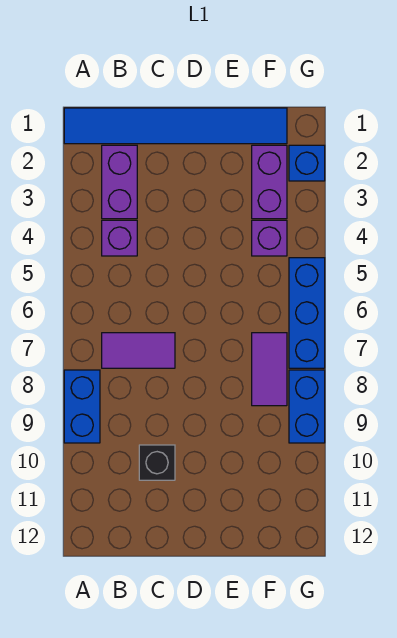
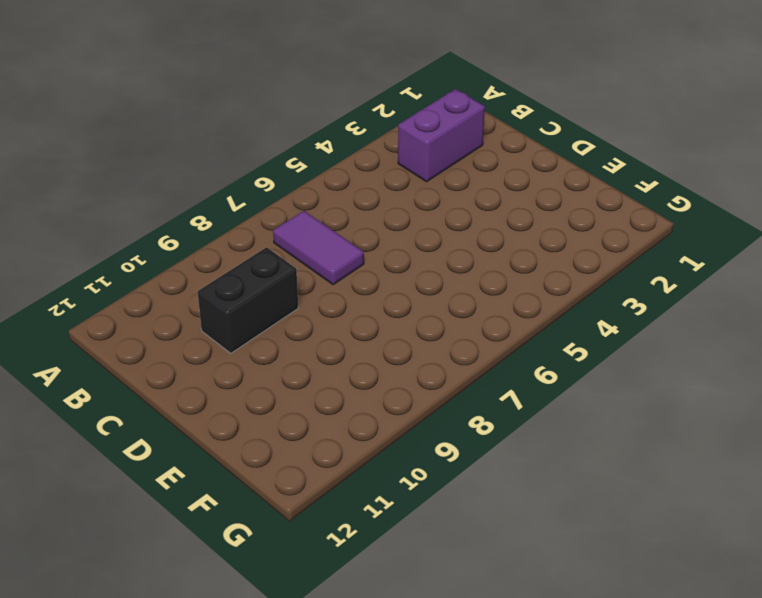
black brick C9:C10 level 1 -> black brick C10 level 1
none -> blue tile A1:F1 level 1
none -> blue brick A8:A9 level 1
none -> purple brick B4 level 1

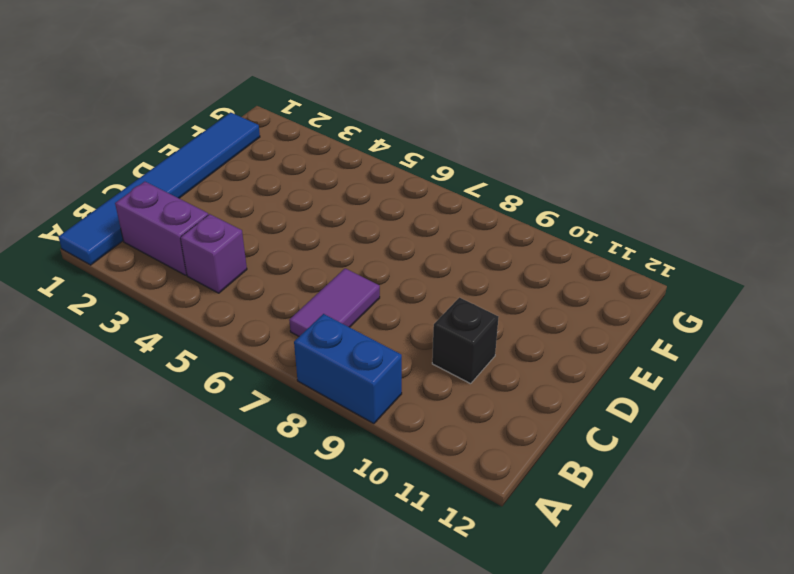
none -> purple brick F2:F3 level 1
none -> purple brick F4 level 1
none -> purple tile F7:F8 level 1

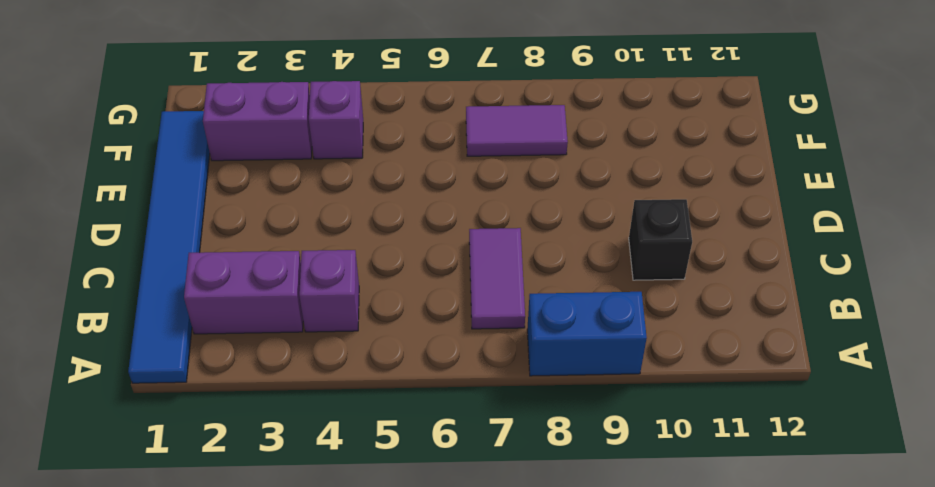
none -> blue brick G2 level 1
none -> blue brick G5:G7 level 1
none -> blue brick G8:G9 level 1

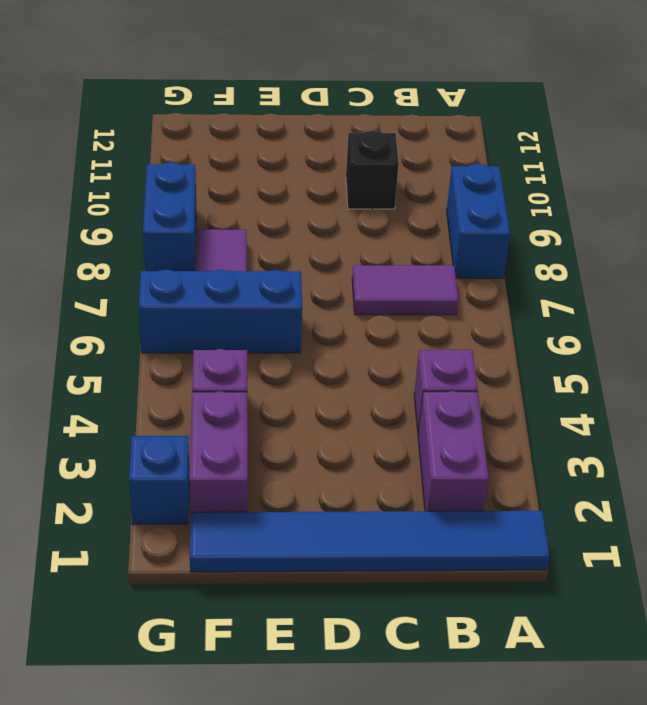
blue brick E6:G6 level 1 -> blue brick G5:G7 level 1

